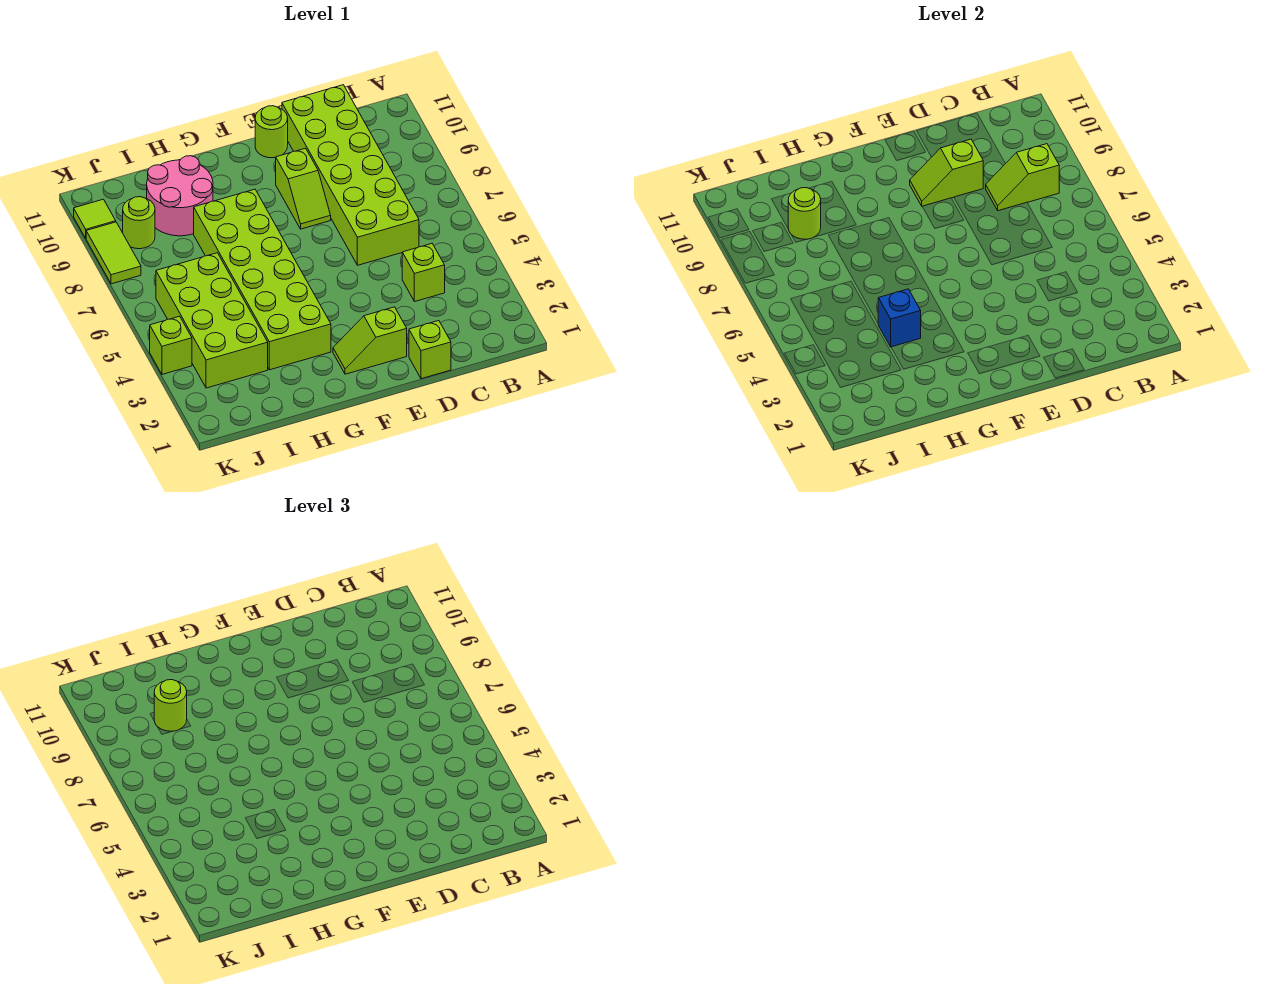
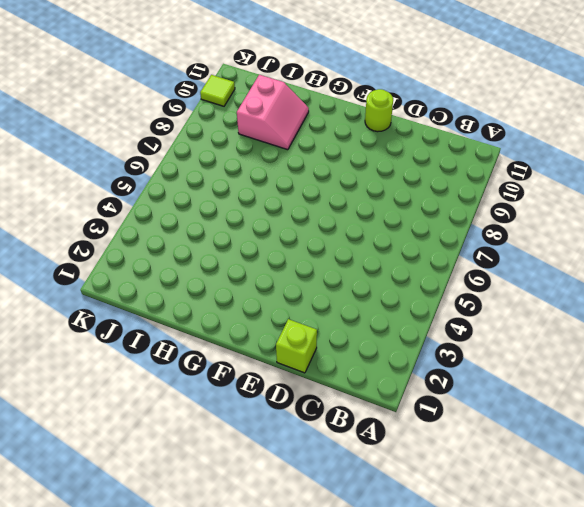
pink slope H9:I10 level 1 top I -> pink round brick H9:I10 level 1
none -> lime brick C4 level 1
none -> lime brick C6:D11 level 1
none -> lime slope E2:F2 level 1 top E

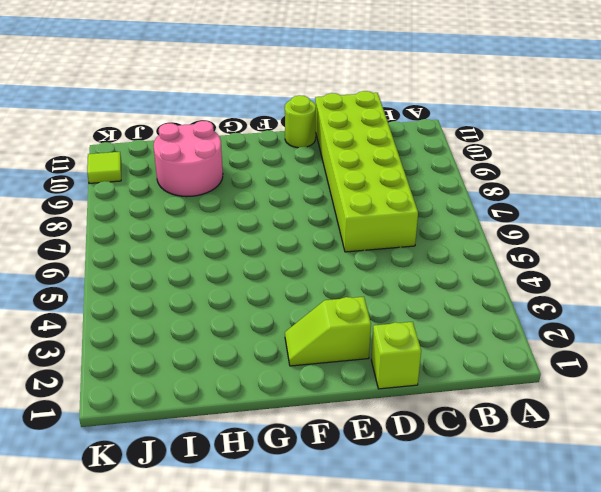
none -> lime brick C4 level 1
none -> lime slope E8:E9 level 1 top 9
none -> lime brick G3:H8 level 1

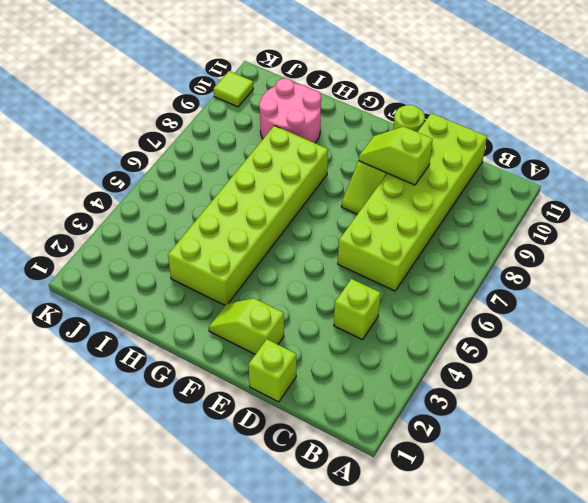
none -> lime brick I3:J6 level 1
none -> lime round brick J9 level 1
none -> lime brick K4 level 1

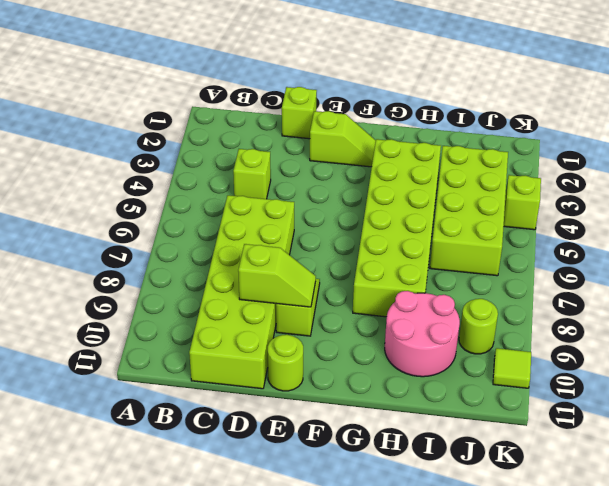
none -> lime tile K8:K9 level 1
none -> lime slope B8:C8 level 2 top B
none -> blue brick H4 level 2

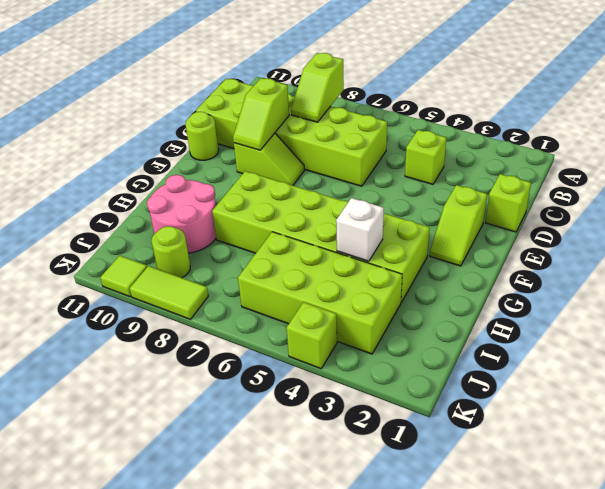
white brick H4 level 2 -> blue brick H4 level 2
none -> lime round brick I9 level 2
none -> lime round brick I9 level 3

